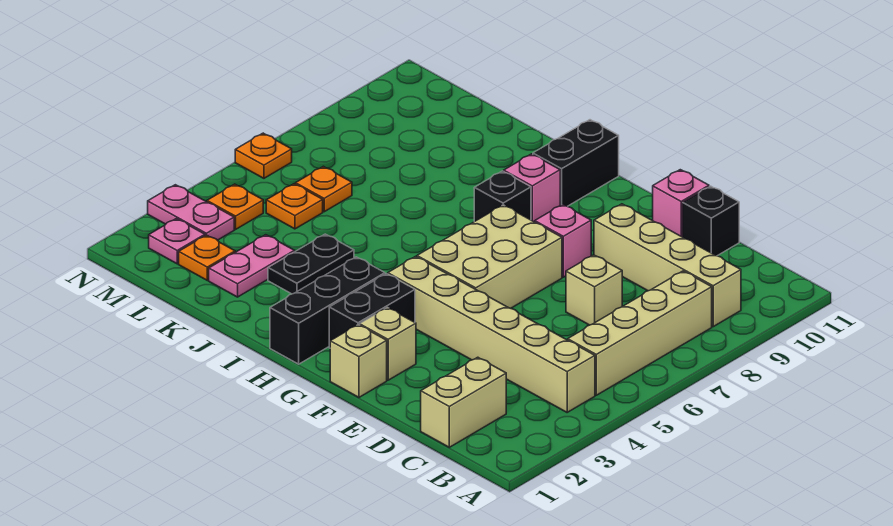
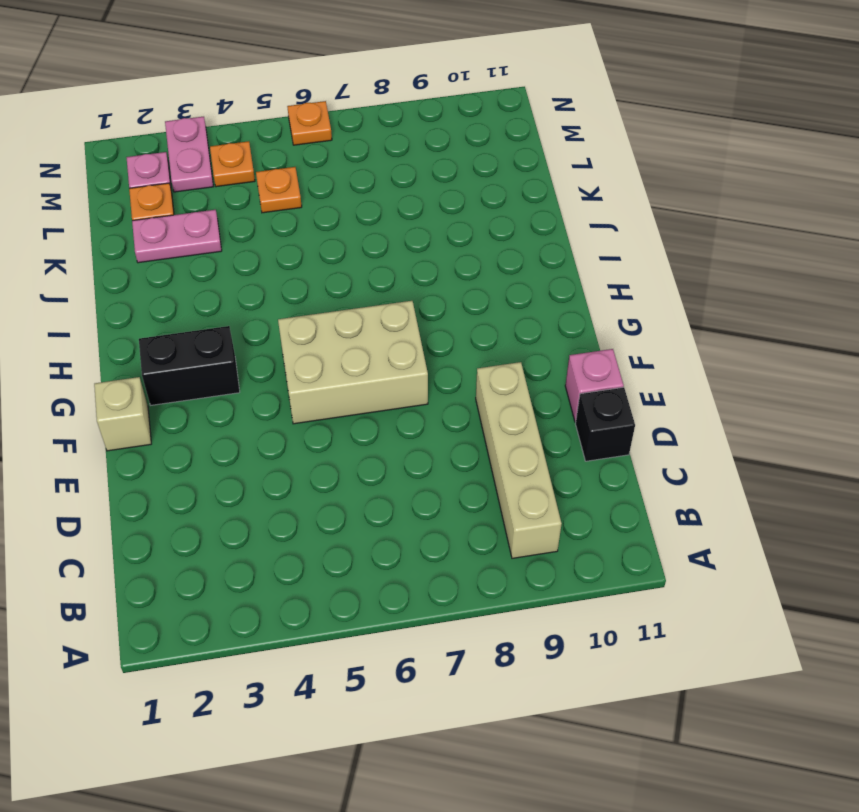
none -> tan brick B4:G4 level 1
none -> tan brick B5:B8 level 1
none -> tan brick C1:C2 level 1

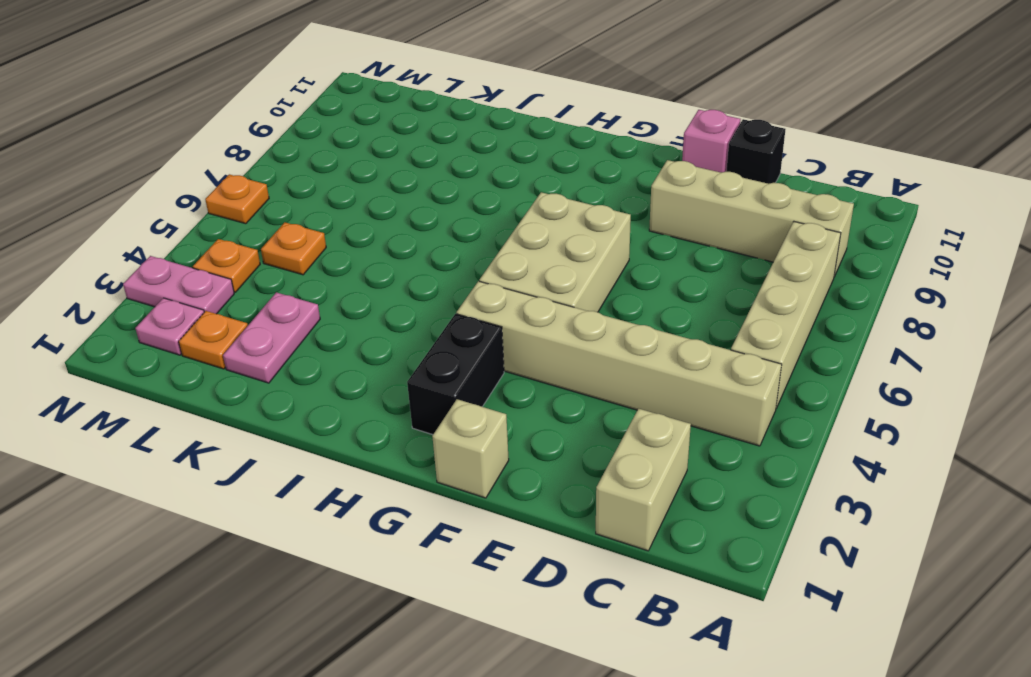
none -> tan brick D7 level 1
none -> tan brick F2 level 1
none -> pink brick F8 level 1

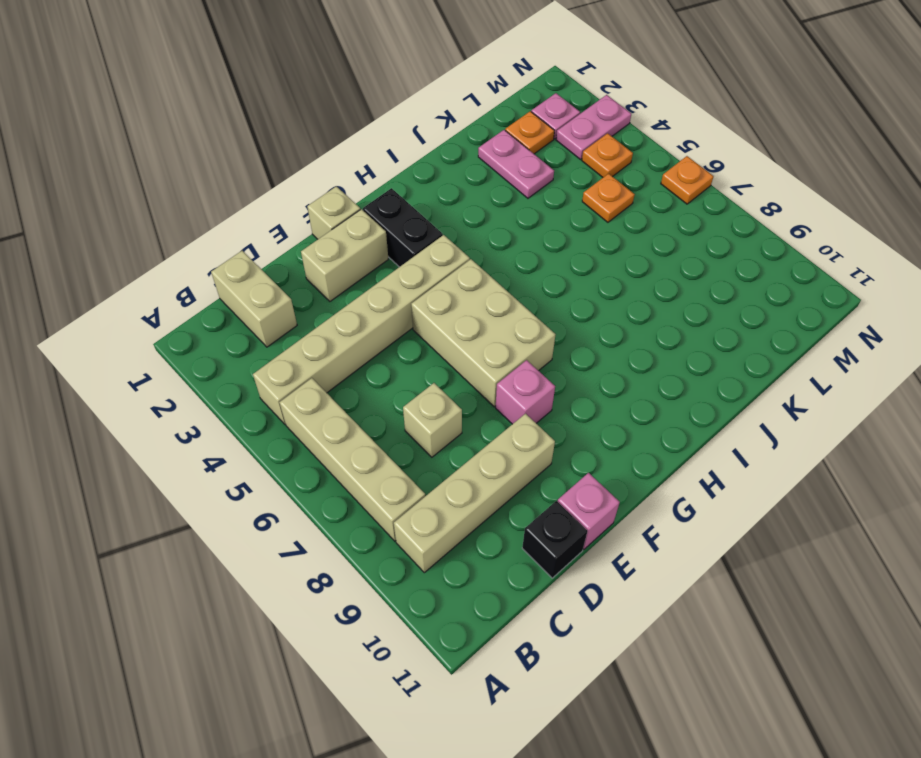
tan brick E2:F2 level 1 -> tan brick F2 level 1
none -> black brick H1:H3 level 1
none -> black brick H8 level 1
none -> pink brick H9 level 1

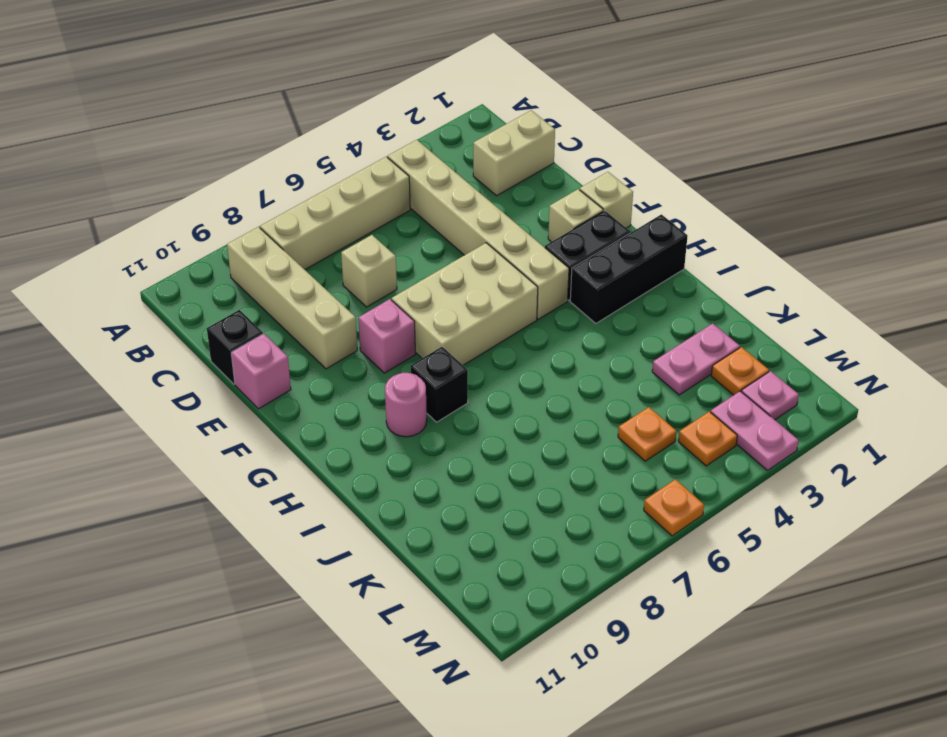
pink round brick H9 level 1 -> pink brick H9 level 1
none -> black brick H10:H11 level 1
none -> black plate J3:J4 level 1
none -> orange plate L6 level 1

